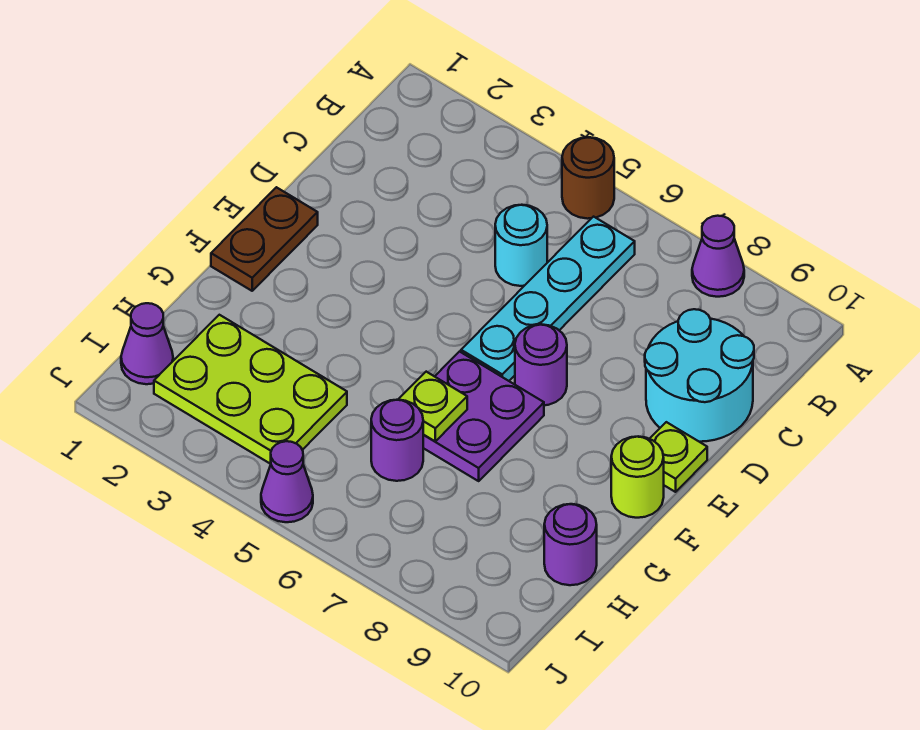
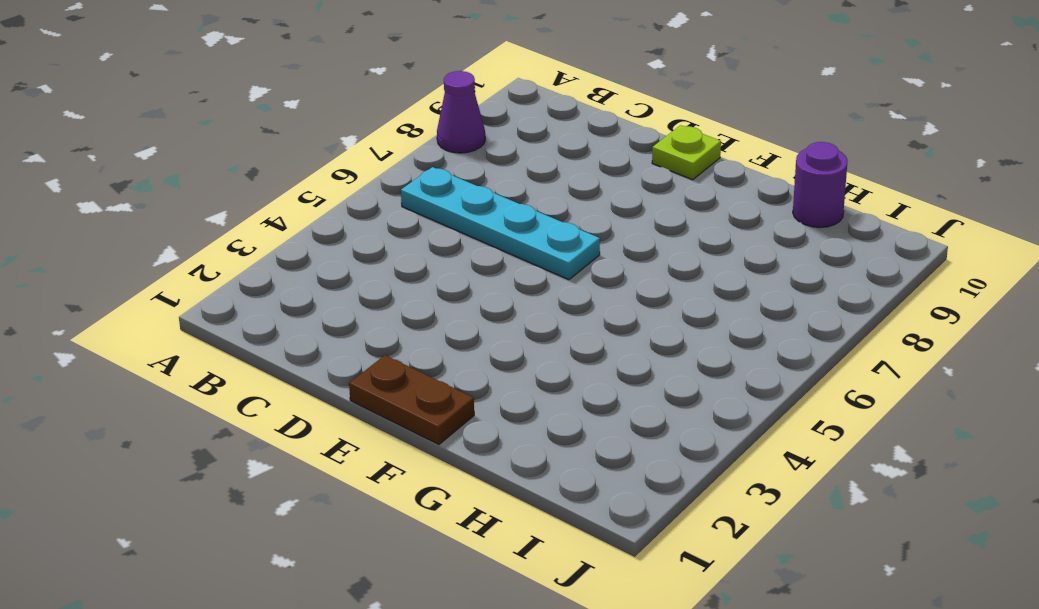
none -> brown round brick A5 level 1
none -> cyan round brick C5 level 1
none -> cyan round brick C9:D10 level 1

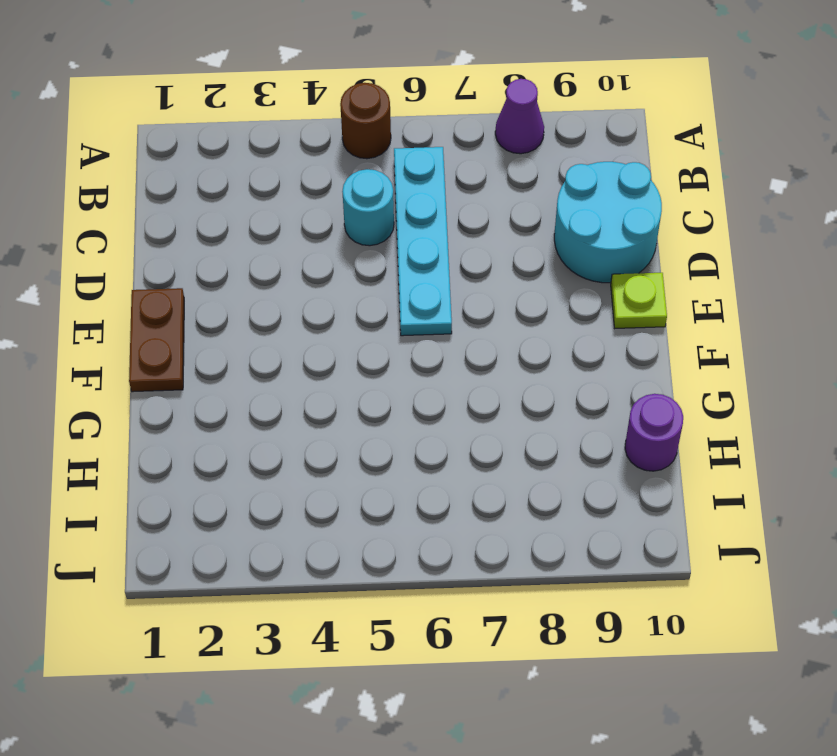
none -> purple round brick E7 level 1
none -> purple plate F6:G7 level 1
none -> lime round brick F10 level 1

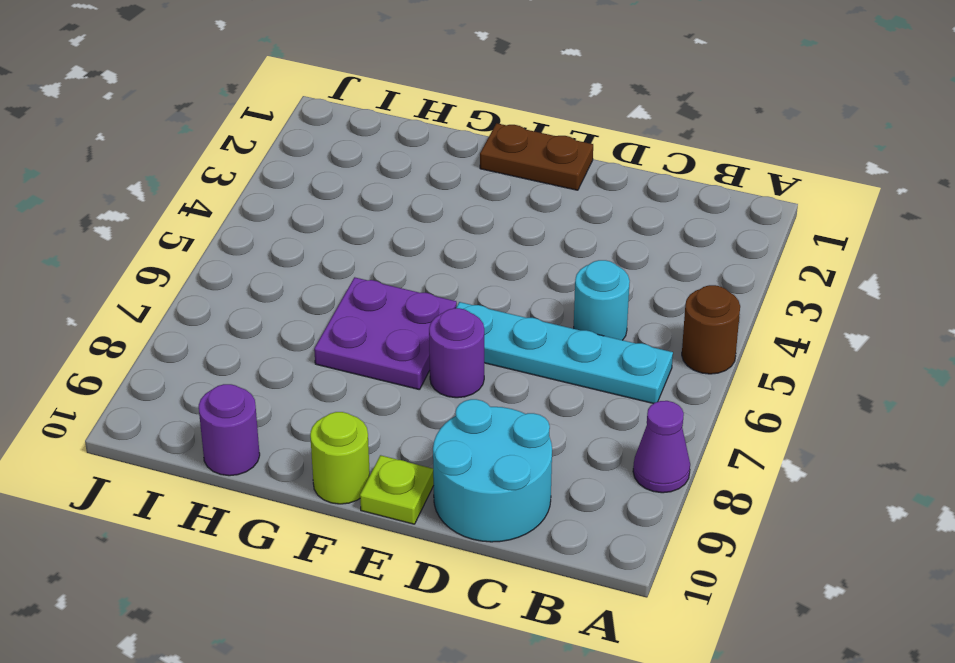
none -> lime plate H2:I4 level 1
none -> purple round brick H6 level 1
none -> purple cone I1 level 1

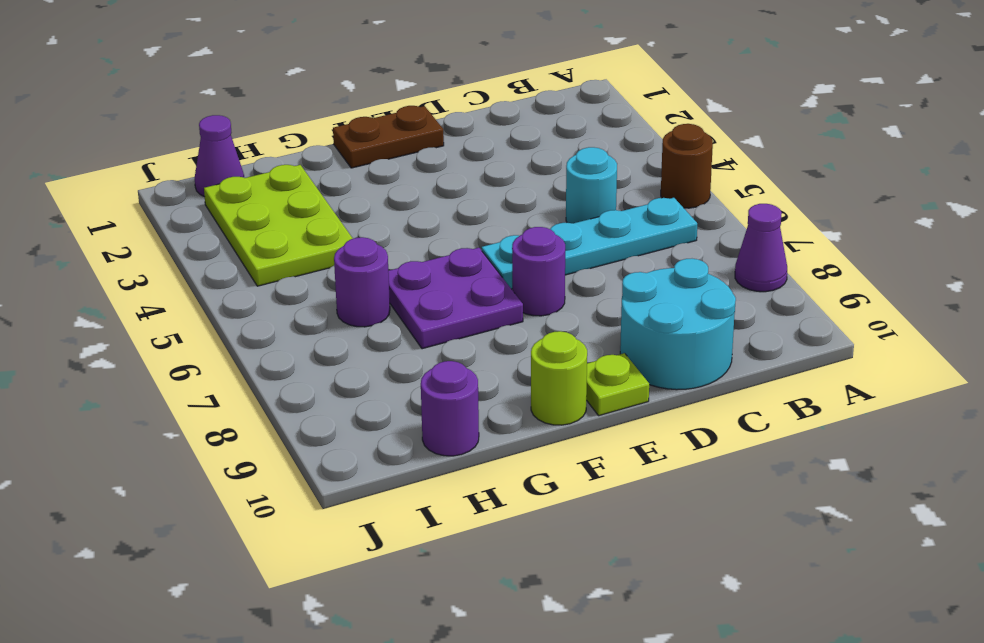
none -> purple cone J5 level 1
none -> lime plate G6 level 2

